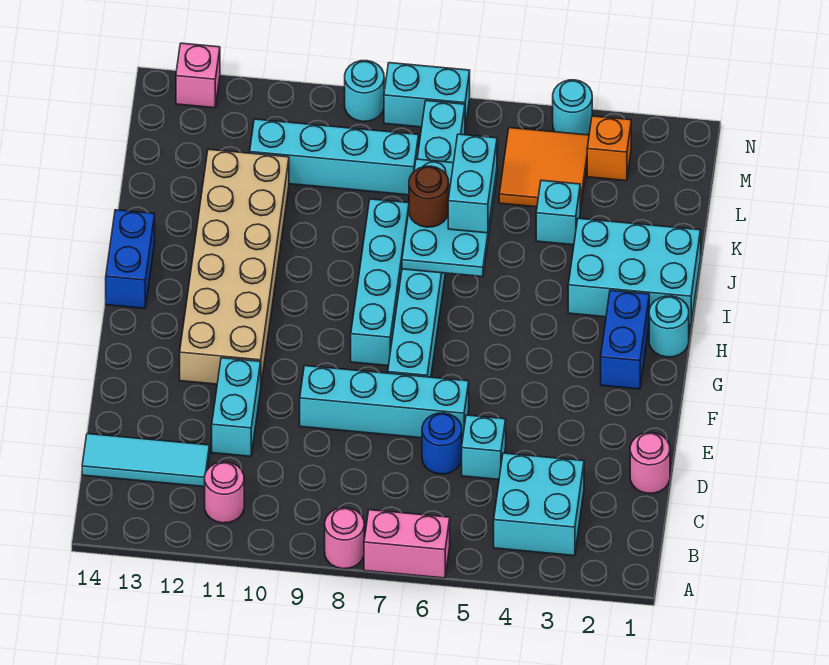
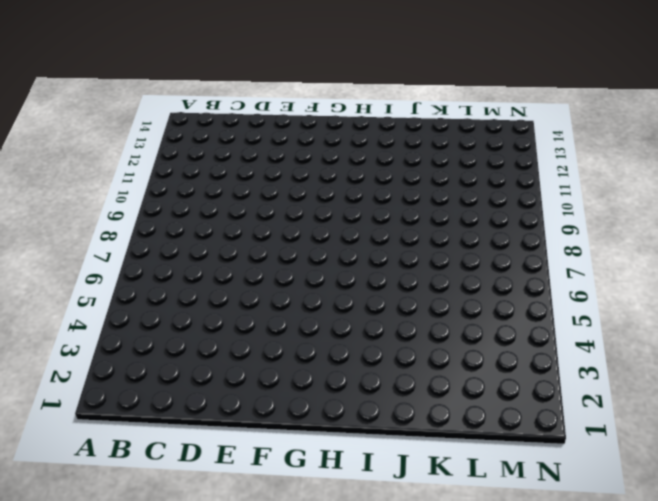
none -> pink brick A6:A7 level 1
none -> pink round brick A8 level 1
none -> cyan brick B3:C4 level 1

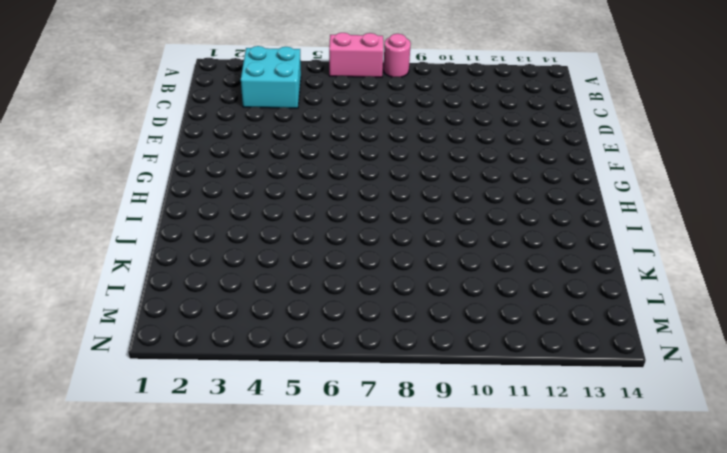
none -> pink round brick B11 level 1
none -> cyan tile C12:C14 level 1
none -> pink round brick D1 level 1

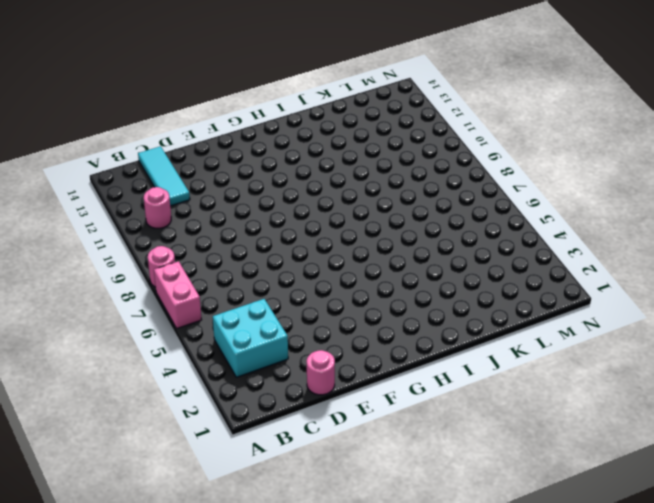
none -> cyan brick D5 level 1
none -> blue round brick D6 level 1
none -> cyan brick D11:E11 level 1

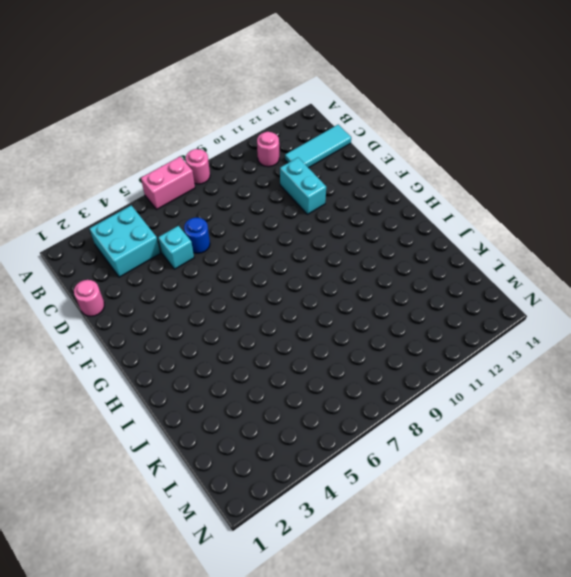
none -> cyan brick E6:E9 level 1
none -> cyan brick F7:M7 level 1
none -> tan brick F11:K12 level 1

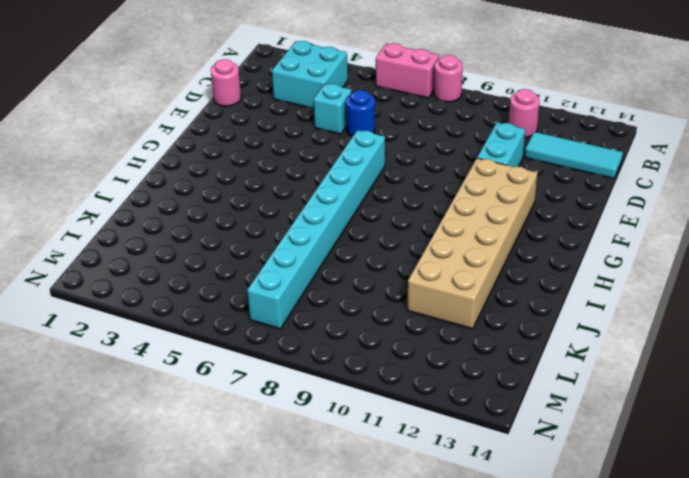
none -> cyan brick E6:E9 level 1
none -> blue brick G2:H2 level 1
none -> cyan brick G8:J8 level 1

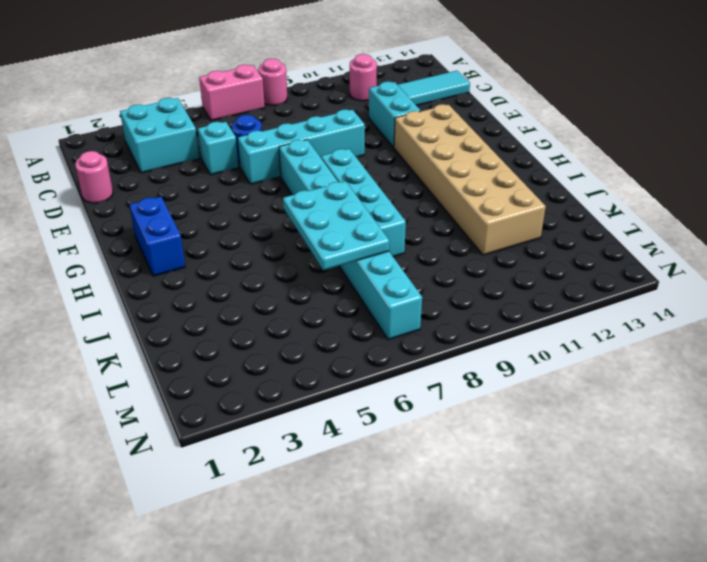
none -> cyan round brick H1 level 1
none -> blue brick H14:I14 level 1
none -> cyan brick I1:J3 level 1

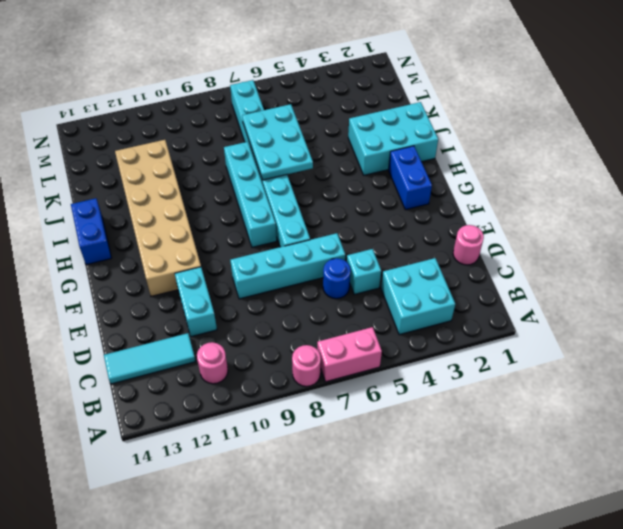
none -> cyan round brick H1 level 1
none -> cyan brick K4 level 1
none -> orange tile L4:M5 level 1

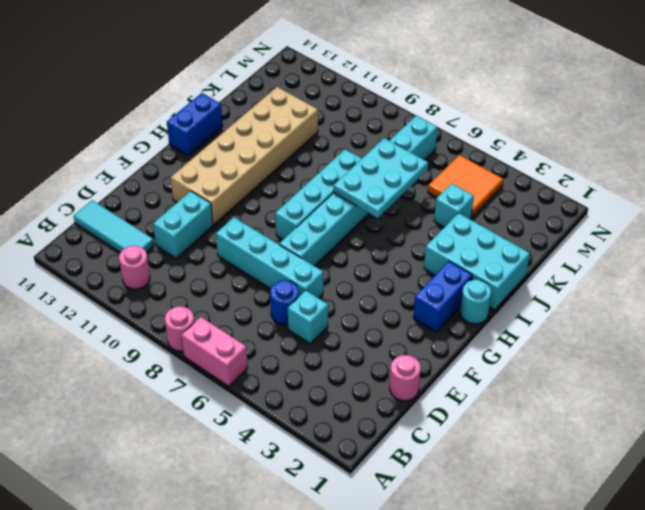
none -> cyan brick B3:C4 level 1
none -> cyan brick L8:L11 level 1
none -> orange brick M3 level 1

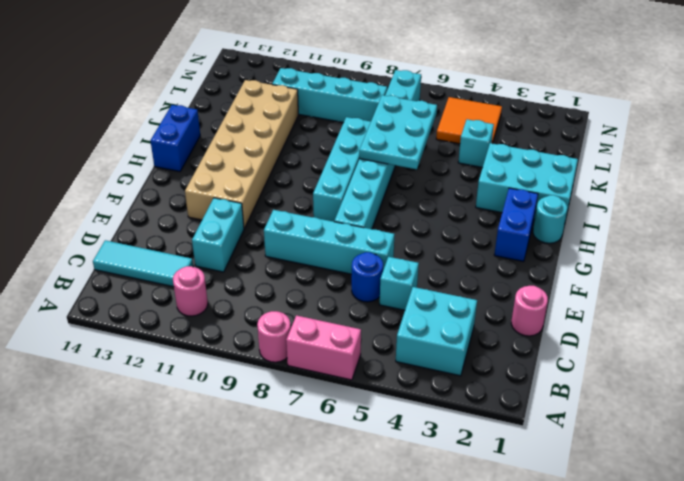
none -> orange brick M3 level 1
none -> cyan round brick N4 level 1
none -> cyan brick N7:N8 level 1

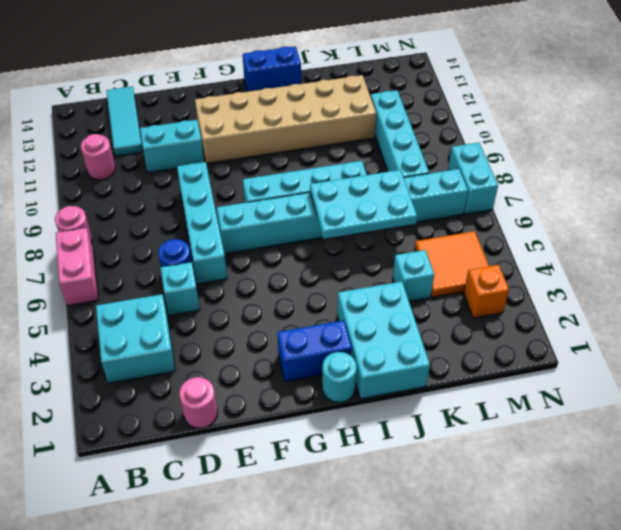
none -> cyan round brick N4 level 1
none -> cyan round brick N9 level 1
none -> pink brick N13 level 1

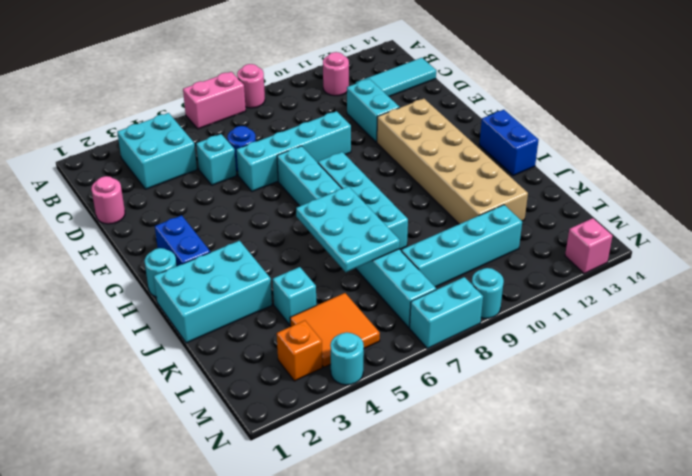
none -> cyan brick J6:K6 level 3
none -> brown round brick J7 level 3

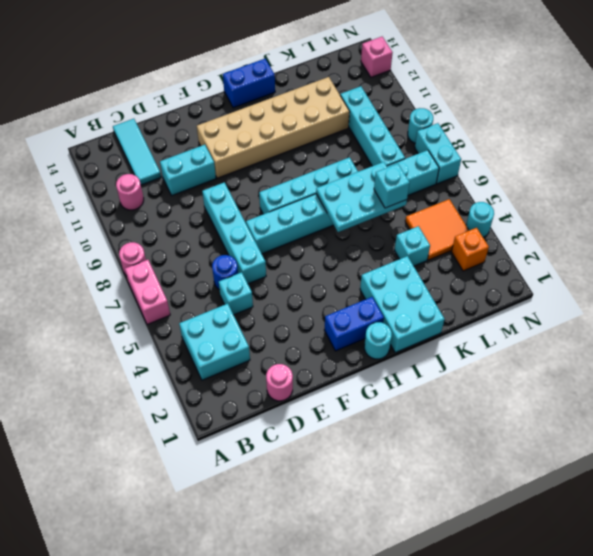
cyan brick K6 level 3 -> cyan brick J6:K6 level 3
none -> brown round brick J7 level 3

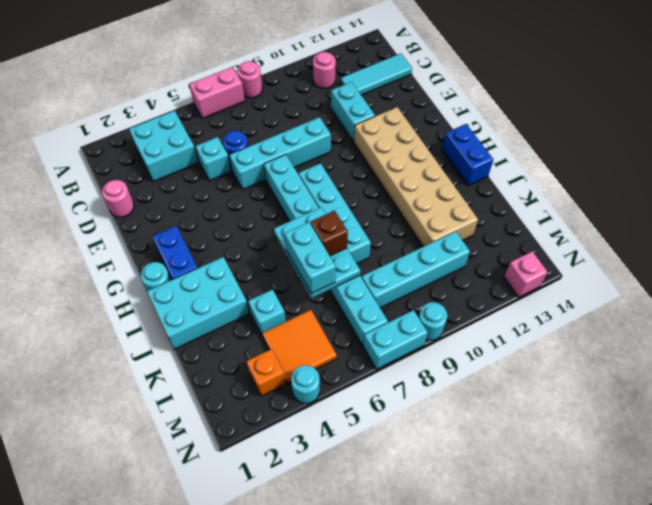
brown brick J7 level 3 -> brown round brick J7 level 3

